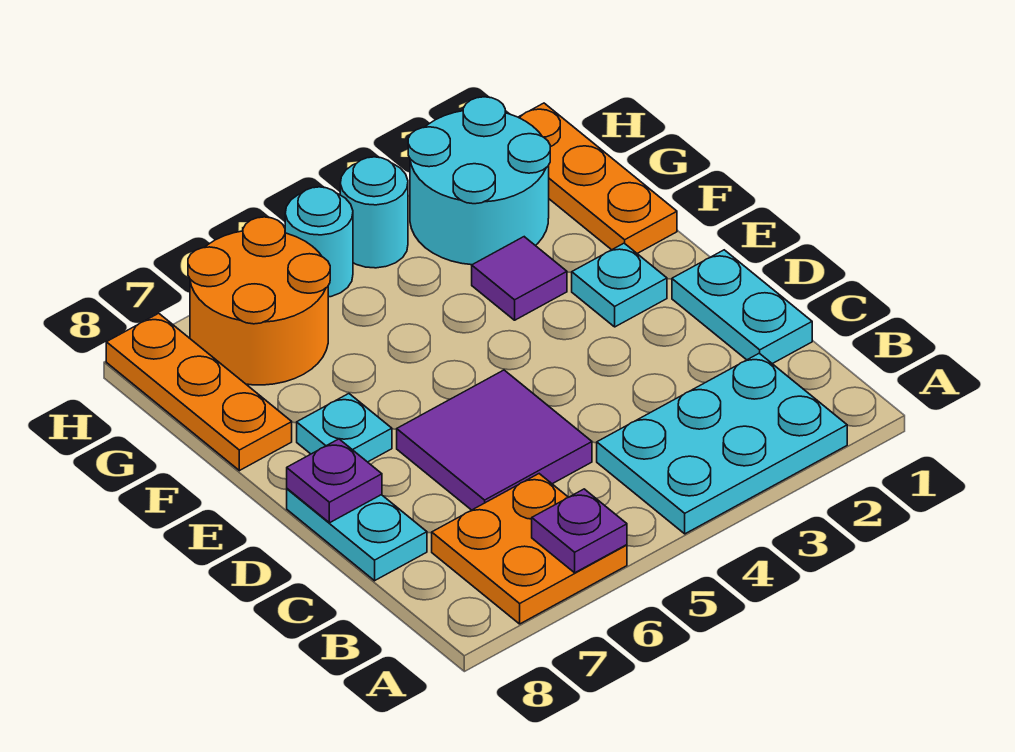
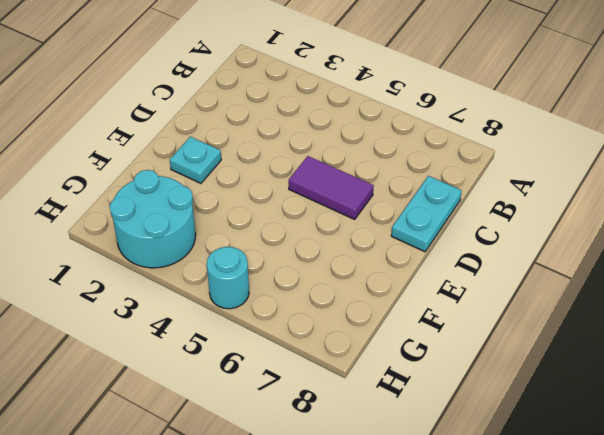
purple tile D5:D6 level 1 -> purple tile C5:D6 level 1
none -> cyan plate A2:B4 level 1
none -> orange plate A6:B7 level 1
none -> cyan plate C1:D1 level 1

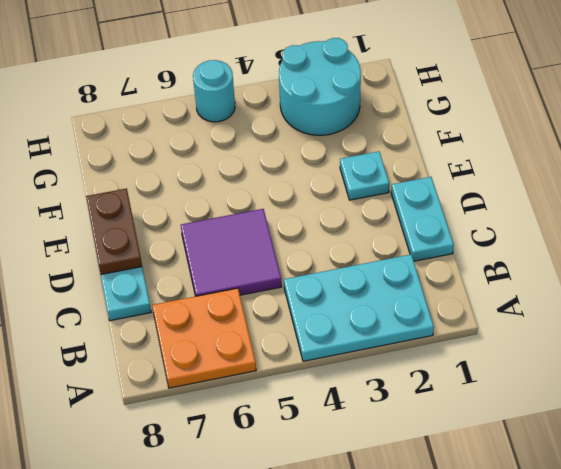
brown plate D8:E8 level 2 -> purple plate D8 level 2
none -> cyan plate E7 level 1
none -> orange plate F1:H1 level 1
none -> purple tile F3 level 1

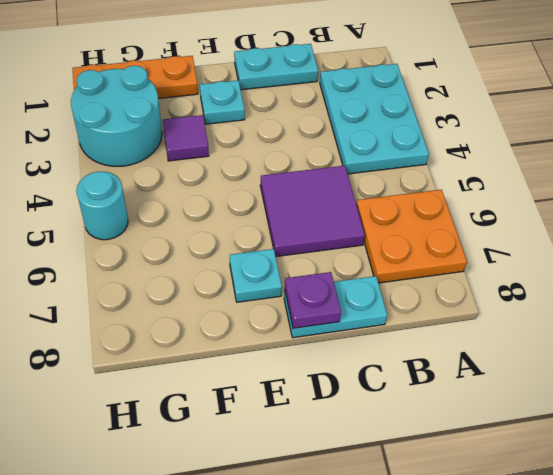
none -> orange plate F8:H8 level 1
none -> orange round brick G6:H7 level 1
none -> cyan round brick H4 level 1

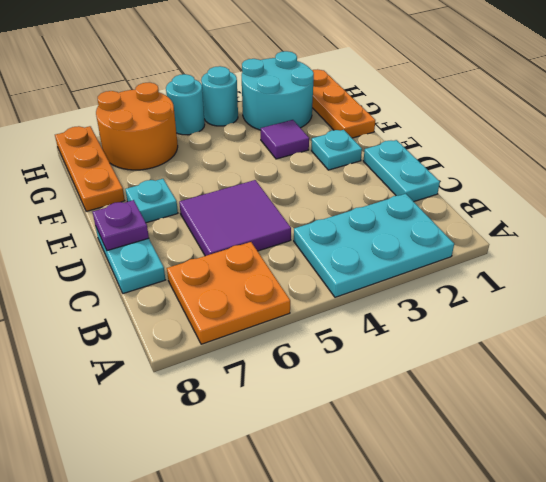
none -> purple plate A6 level 2

